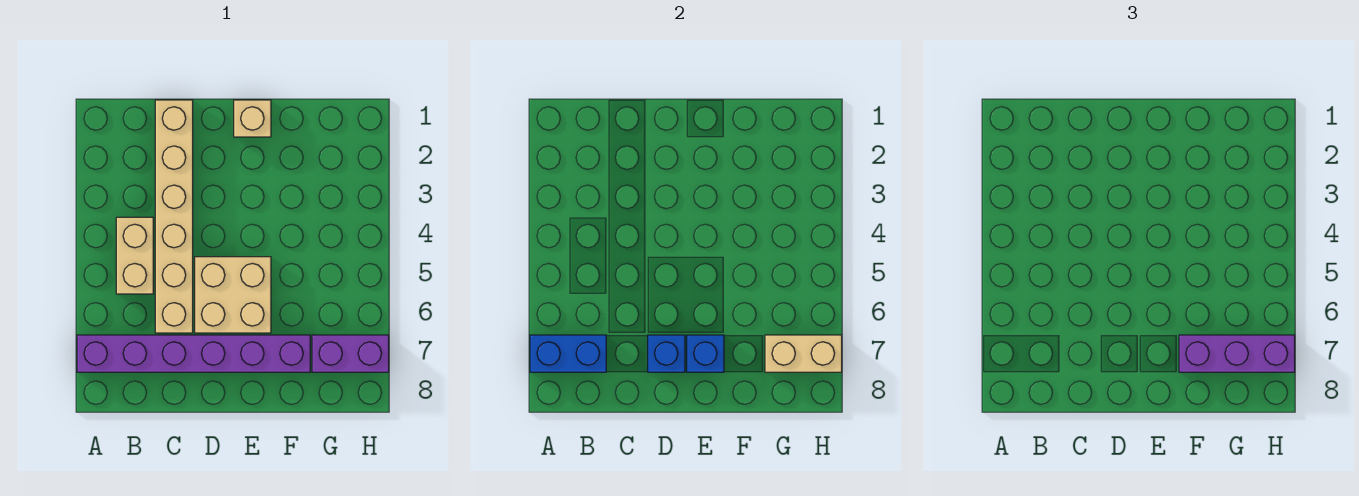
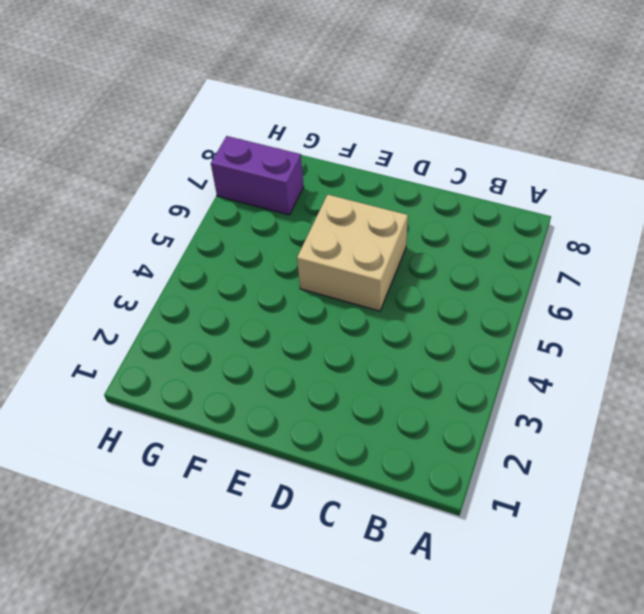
none -> purple brick A7:F7 level 1
none -> tan brick B4:B5 level 1

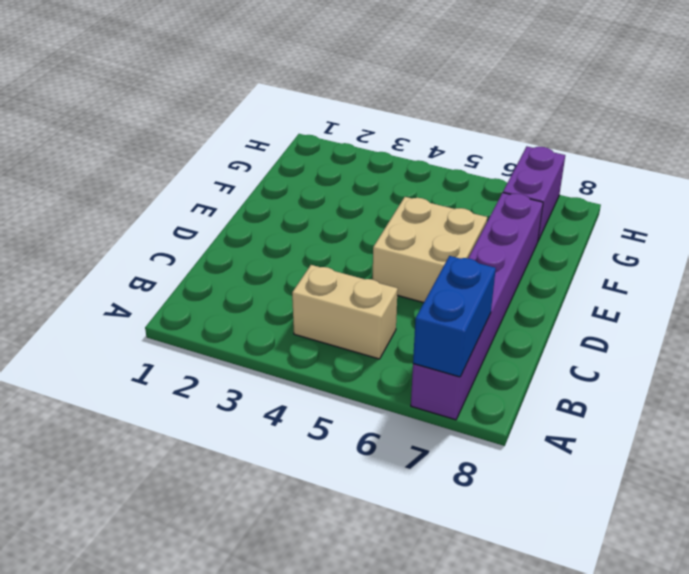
none -> tan brick C1:C6 level 1
none -> tan brick E1 level 1

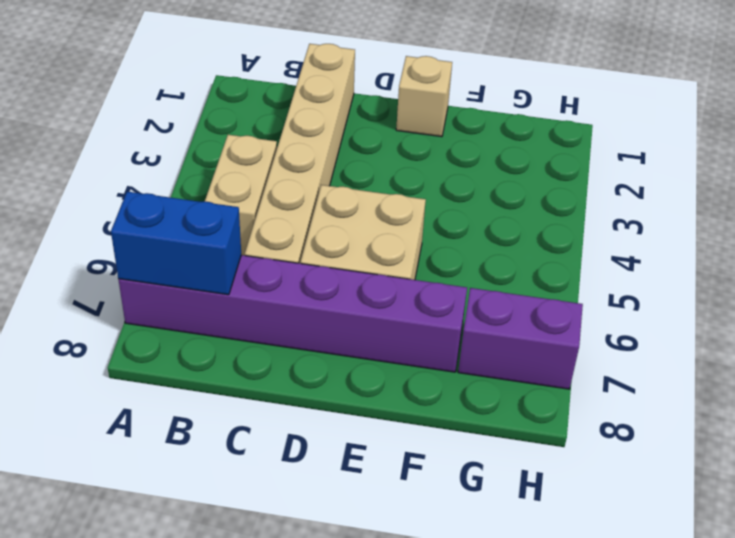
none -> blue brick D7 level 2
none -> blue brick E7 level 2

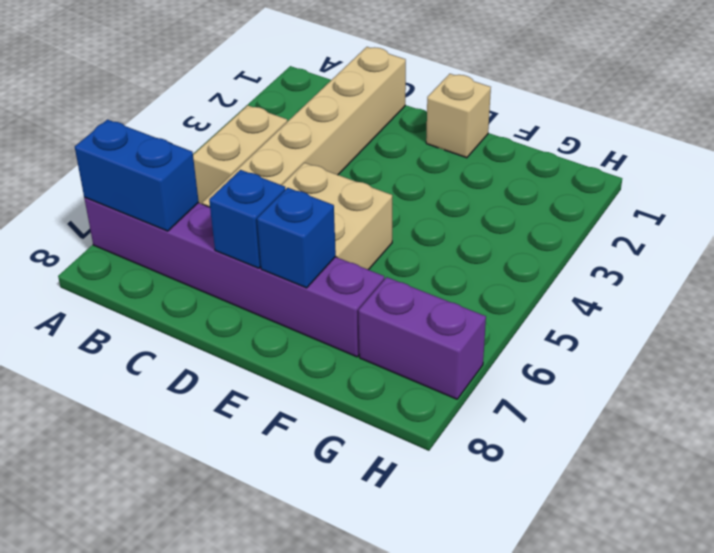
none -> tan brick G7:H7 level 2
none -> purple brick F7:H7 level 3

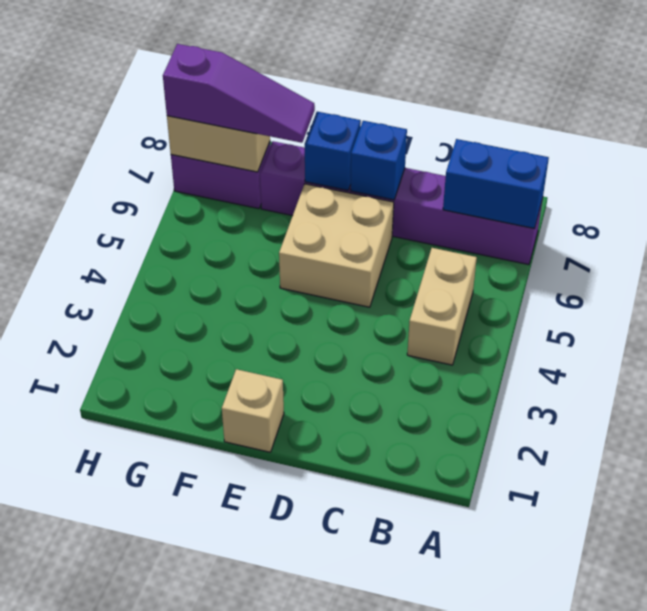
purple slope F7:H7 level 3 top H -> purple brick F7:H7 level 3
none -> tan brick C1:C6 level 1

